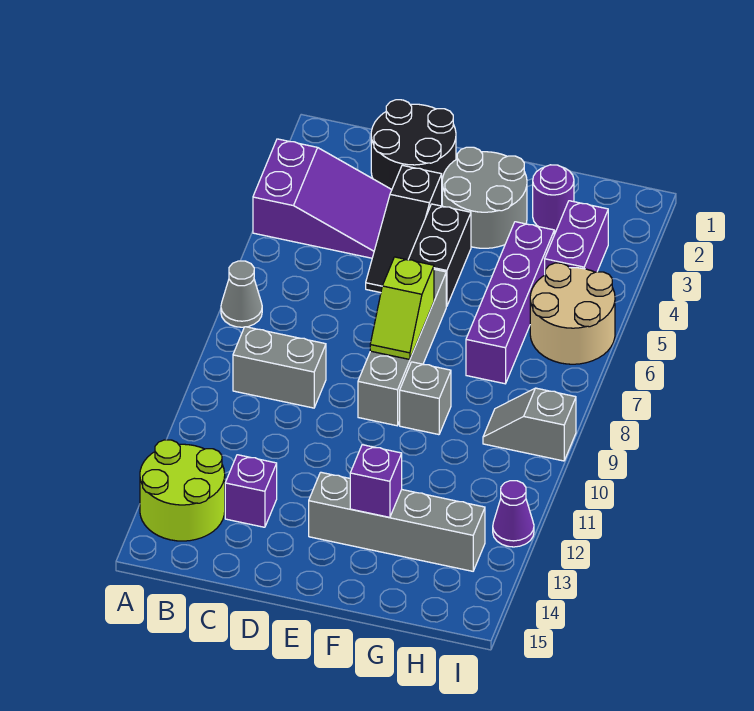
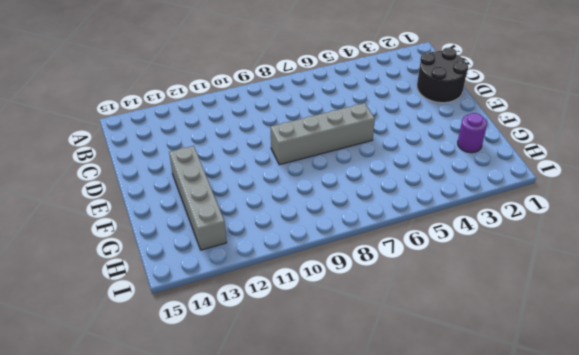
none -> purple slope A3:C4 level 1 top A
none -> grey cone A7 level 1
none -> lime round brick A13:B14 level 1

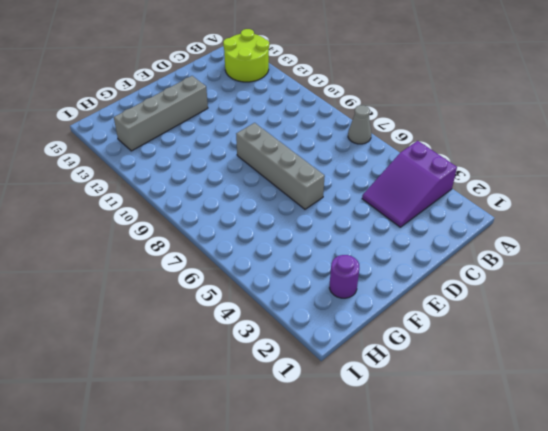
none -> grey brick B9:C9 level 1
none -> black round brick C1:D2 level 1
none -> purple brick C13 level 1

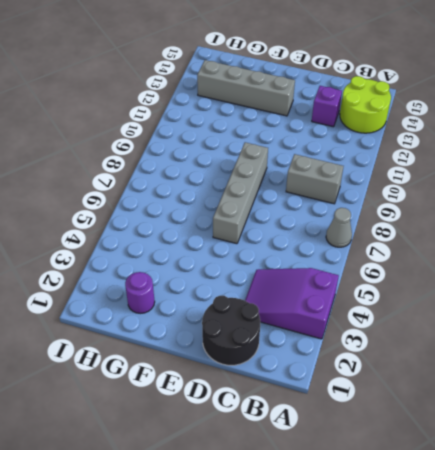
none -> black slope D3:D5 level 1 top 3
none -> grey round brick E2:F3 level 1
none -> black brick E4:E5 level 1

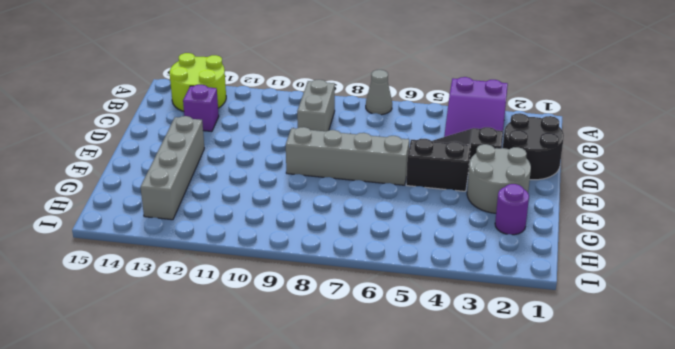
none -> grey brick F9 level 1
none -> purple brick G4:G7 level 1
none -> purple brick H3:H4 level 1

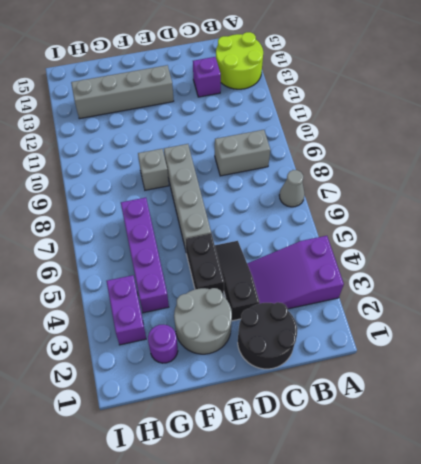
none -> tan round brick H5:I6 level 1
none -> grey slope H9:I9 level 1 top I
none -> purple cone I12 level 1

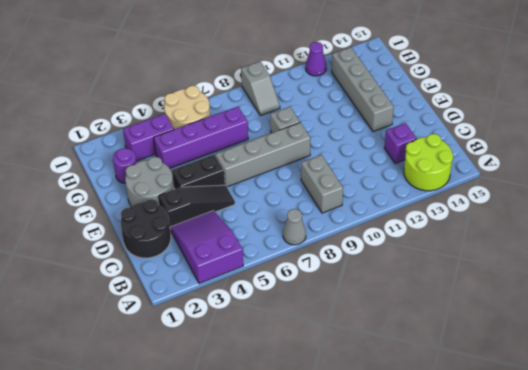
none -> lime slope E7:E8 level 2 top 7
none -> purple brick F13 level 2

